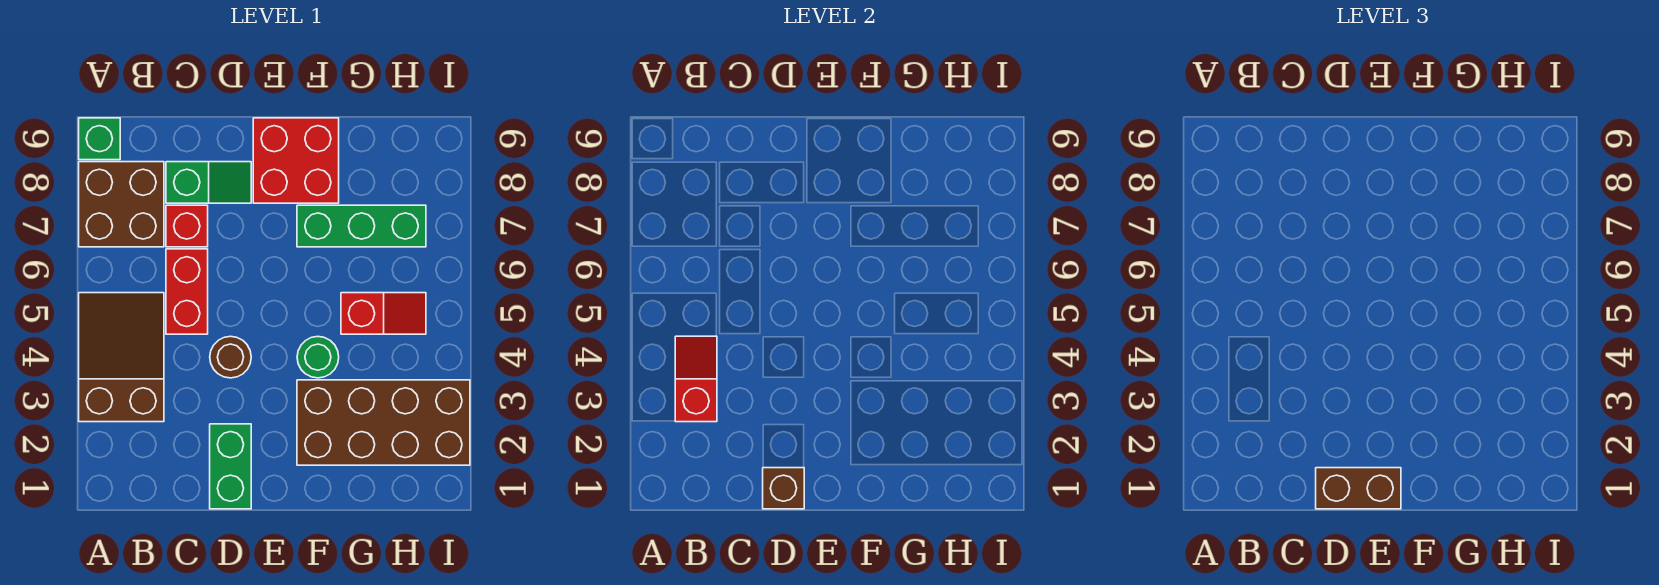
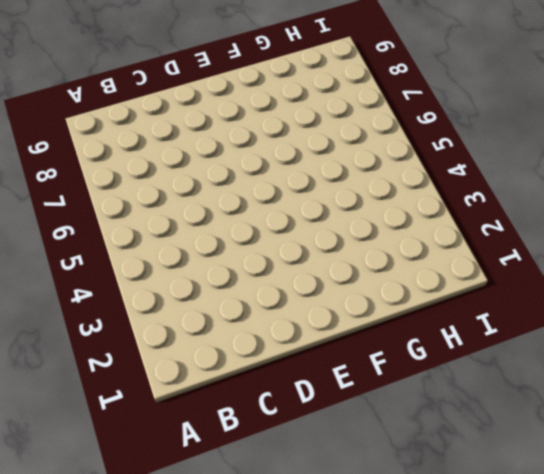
none -> brown slope A3:B5 level 1 top 3
none -> brown brick A7:B8 level 1
none -> green brick A9 level 1

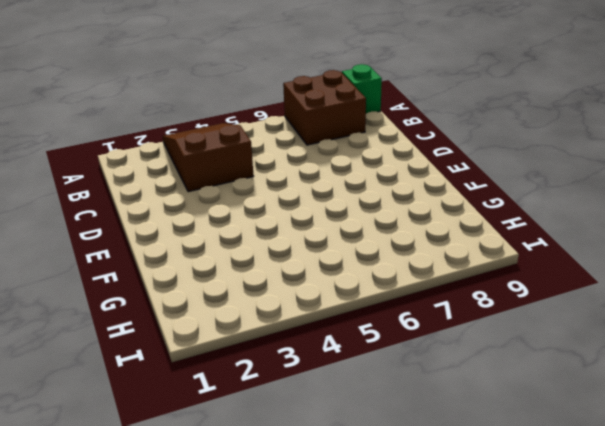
brown slope A3:C4 level 1 top C -> brown slope A3:B5 level 1 top 3
none -> red brick C5:C6 level 1
none -> red brick C7 level 1
none -> green slope C8:D8 level 1 top C

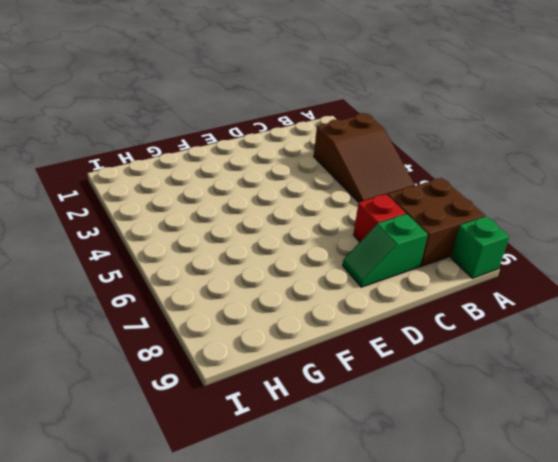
none -> red brick C5:C6 level 1
none -> green brick D1:D2 level 1
none -> brown round brick D4 level 1

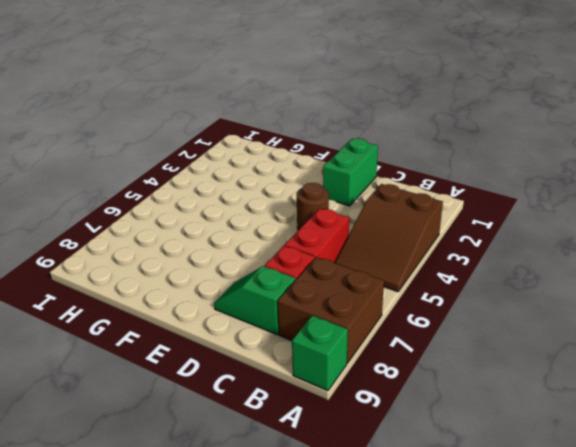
none -> red brick E8:F9 level 1
none -> brown brick F2:I3 level 1
none -> green round brick F4 level 1

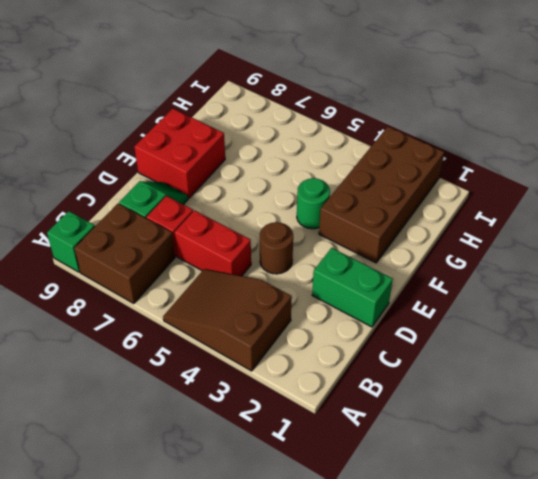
none -> green brick F7:H7 level 1
none -> red slope G5:H5 level 1 top G
none -> red slope B3:B4 level 2 top 3

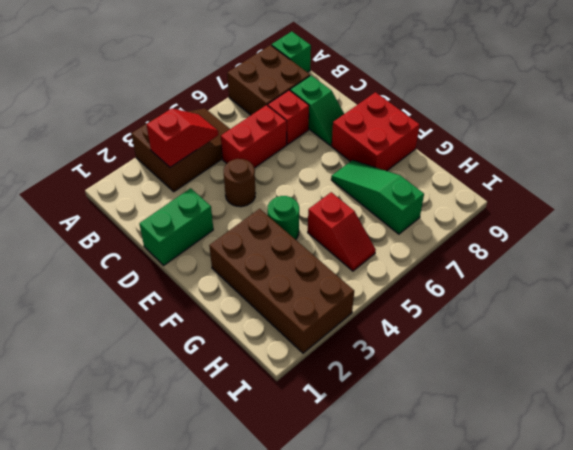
green slope F7:H7 level 1 top H -> green brick F7:H7 level 1
none -> brown brick D1 level 2
none -> brown brick D1:E1 level 3

